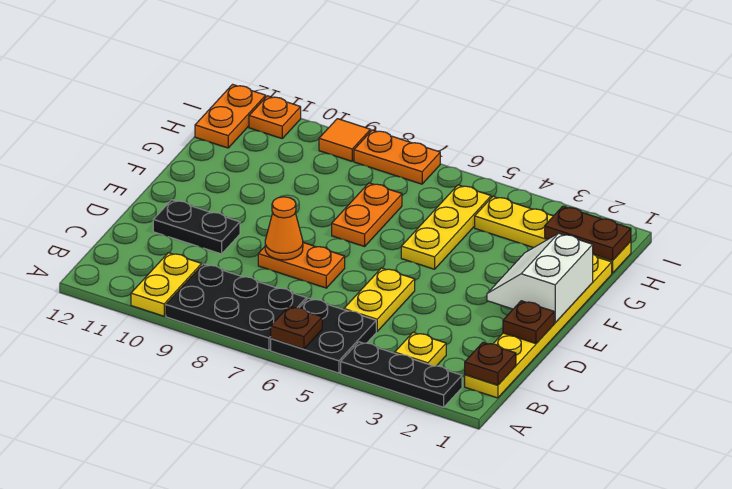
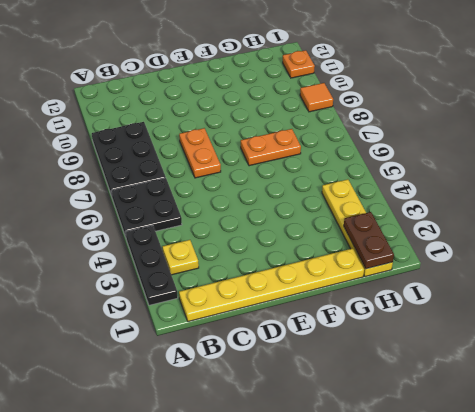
none -> yellow plate A10:B10 level 1
none -> yellow plate C5:D5 level 1
none -> black plate D10:D11 level 1

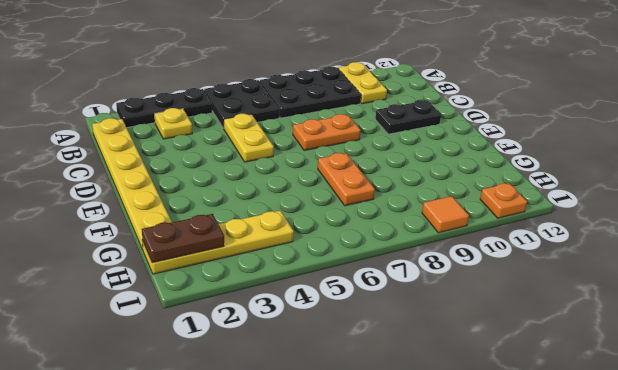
none -> yellow plate F5:H5 level 1
none -> orange plate H12:I12 level 1
none -> orange plate I7:I8 level 1

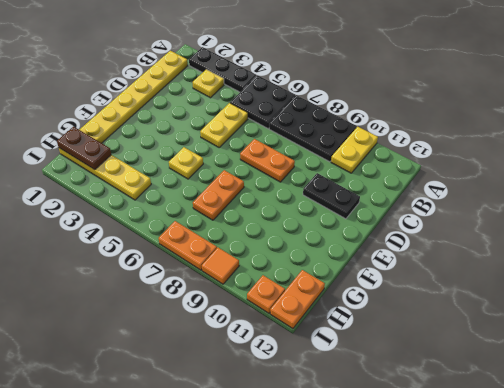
yellow plate F5 level 1 -> yellow plate F5:H5 level 1
none -> brown plate A6 level 2
none -> brown plate B1 level 2
none -> brown plate D1 level 2

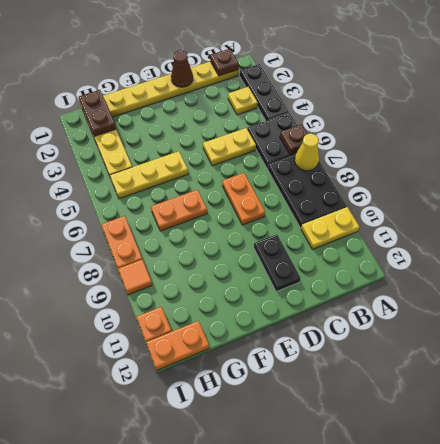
yellow cone A7 level 2 -> none
brown cone D1 level 2 -> brown plate D1 level 2
none -> orange cone D8 level 2
none -> white slope E1:F2 level 2 top 1

